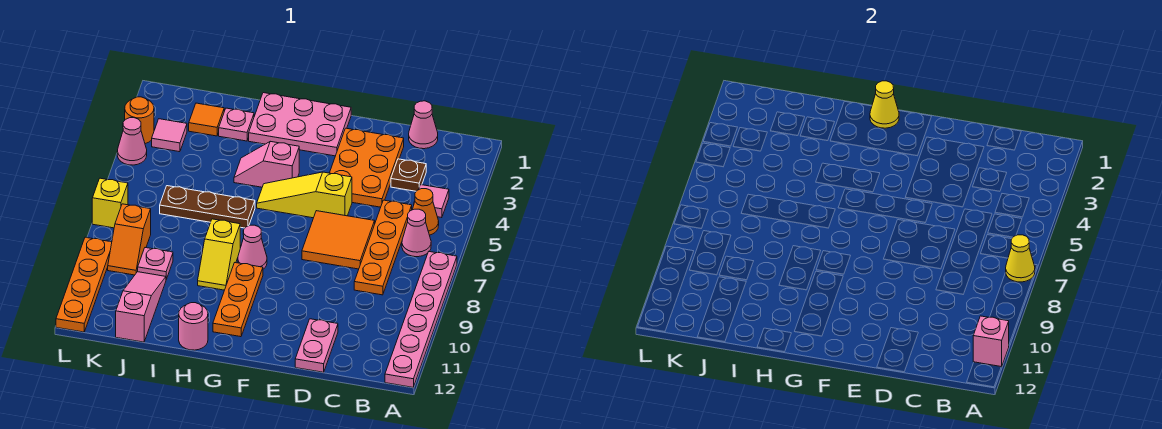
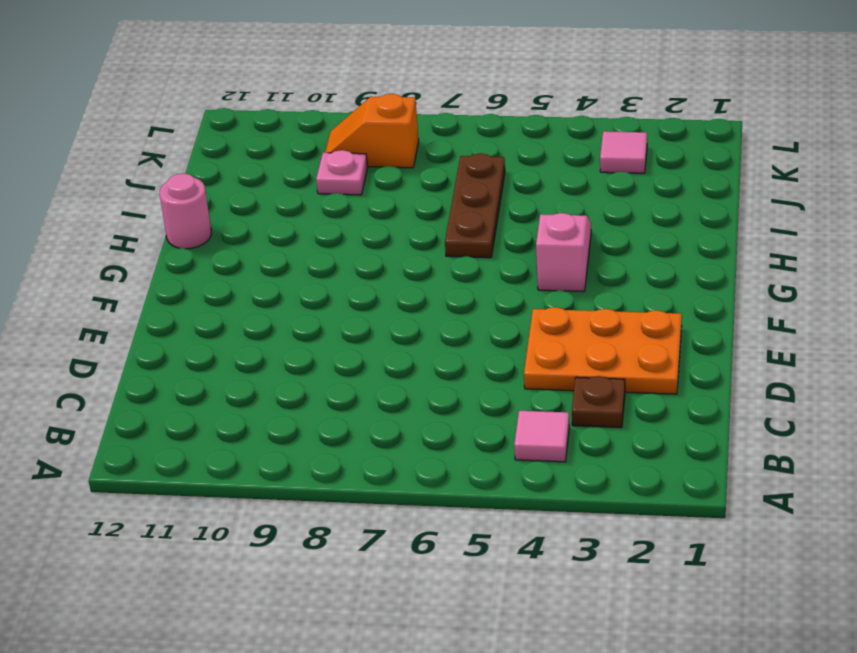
none -> pink plate A7:A12 level 1
none -> orange cone B5 level 1
none -> pink cone B6 level 1
none -> pink cone C1 level 1

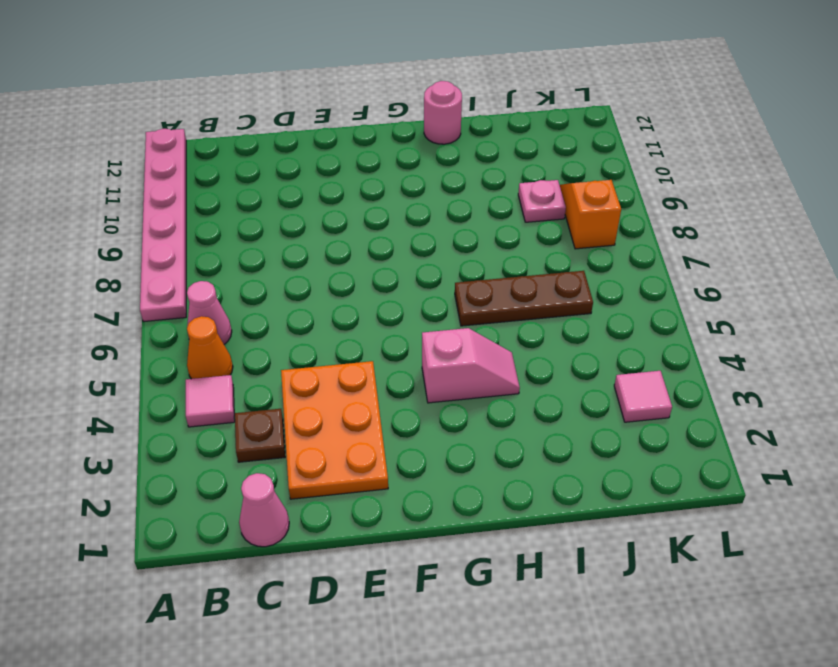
none -> orange plate C5:C8 level 1
none -> orange tile D6:E7 level 1
none -> pink plate D11:D12 level 1
none -> yellow slope E5:G5 level 1 top E

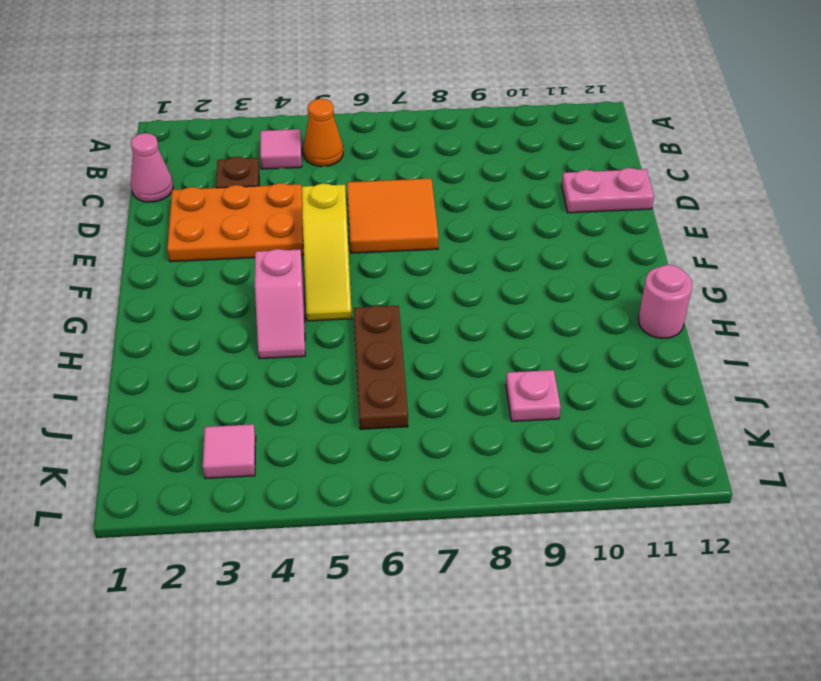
none -> pink plate A7:A12 level 1
none -> pink cone B6 level 1
none -> orange plate C5:C8 level 1
none -> pink plate F1:H2 level 1

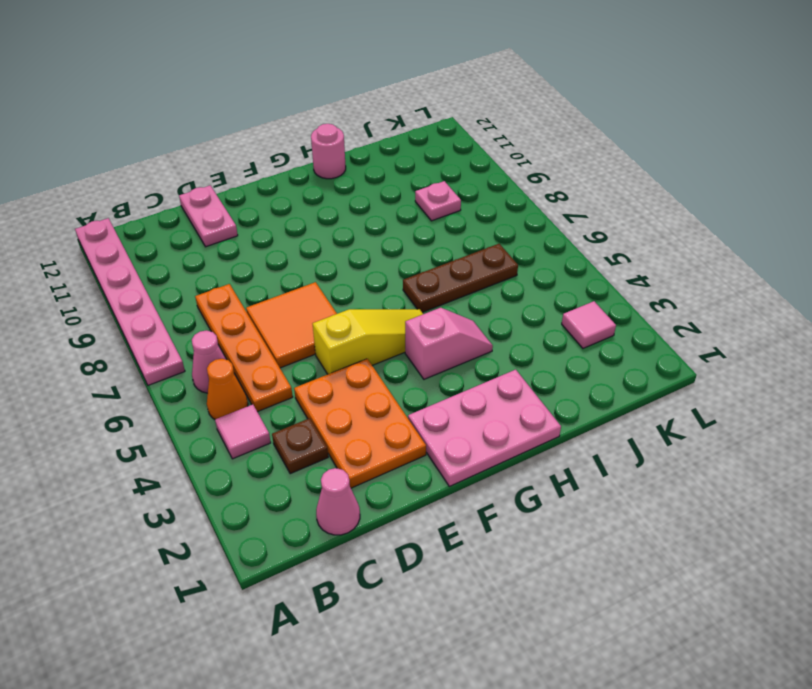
none -> pink cone G8 level 1
none -> orange plate G9:G11 level 1
none -> yellow slope H8:H9 level 1 top 8
none -> pink plate I2 level 1

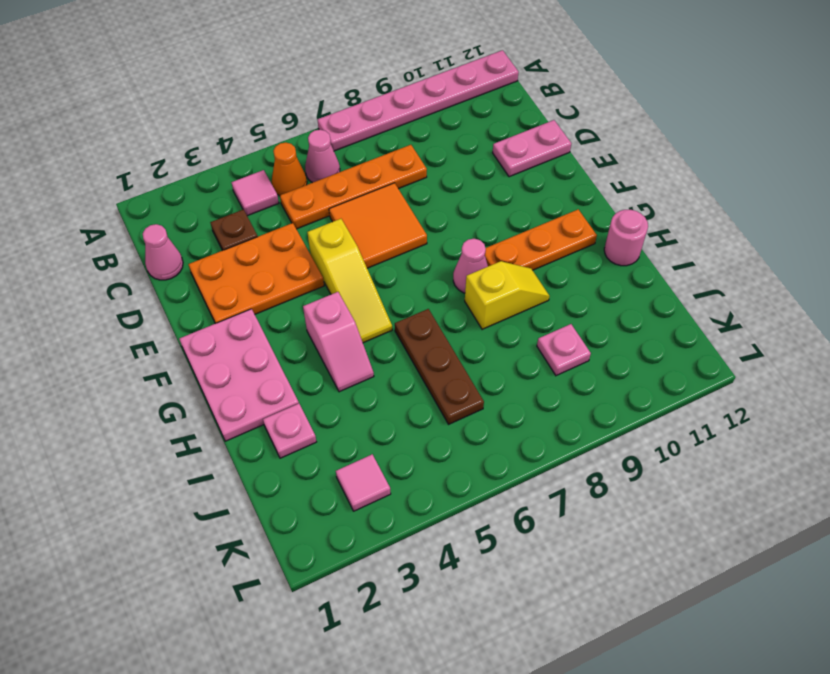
none -> orange tile J2 level 1
none -> pink slope J10:J12 level 1 top 12
none -> orange slope K8:K9 level 1 top 8
none -> orange round brick L3 level 1

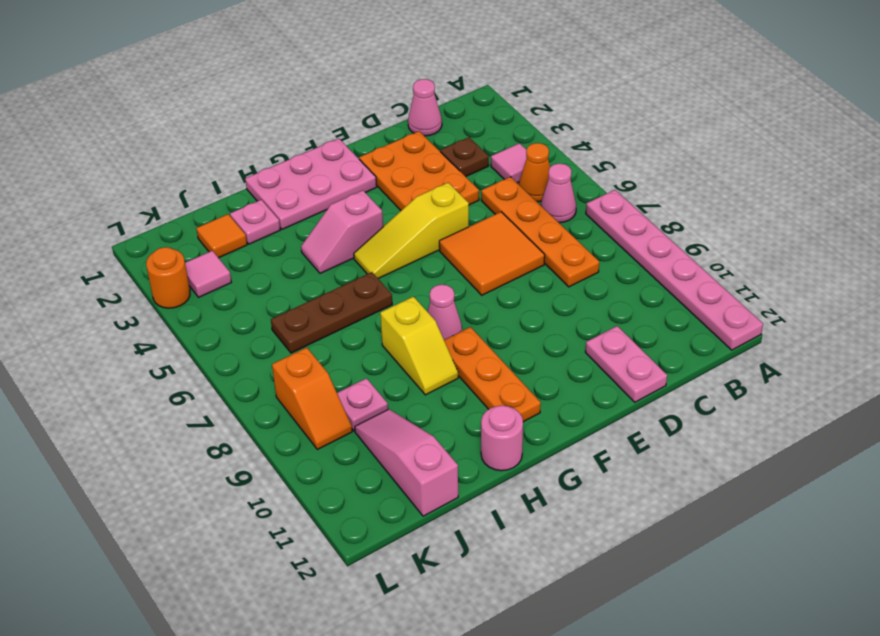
none -> pink cone L4 level 1
none -> yellow brick L7 level 1
none -> orange plate L9:L12 level 1
none -> yellow cone A7 level 2

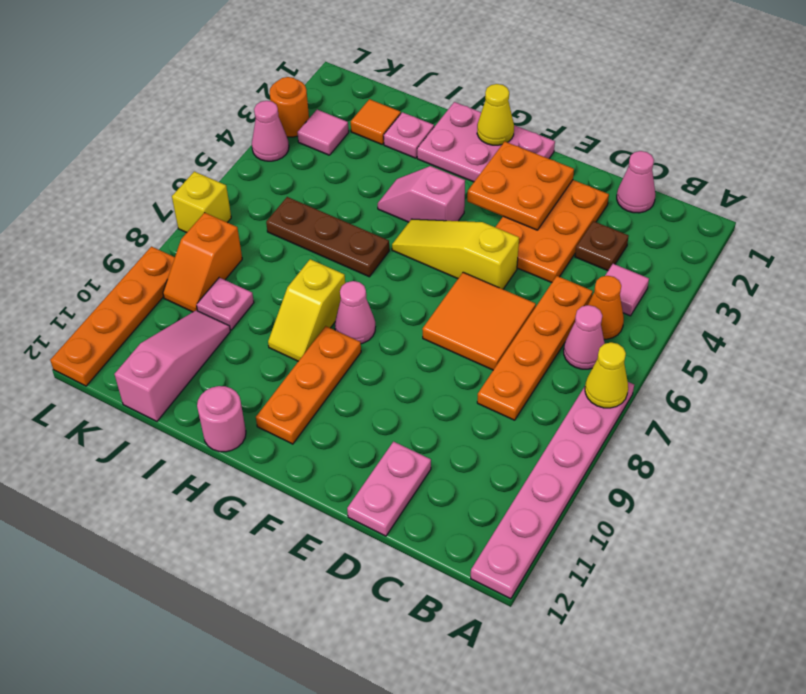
orange plate E2:F3 level 2 -> none
none -> pink brick A11 level 2

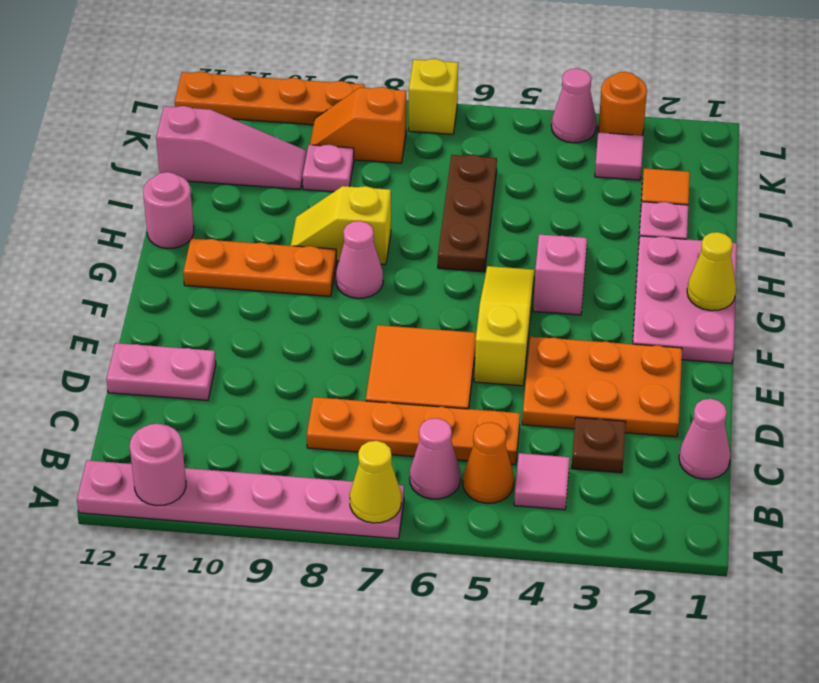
pink round brick A11 level 2 -> pink brick A11 level 2

